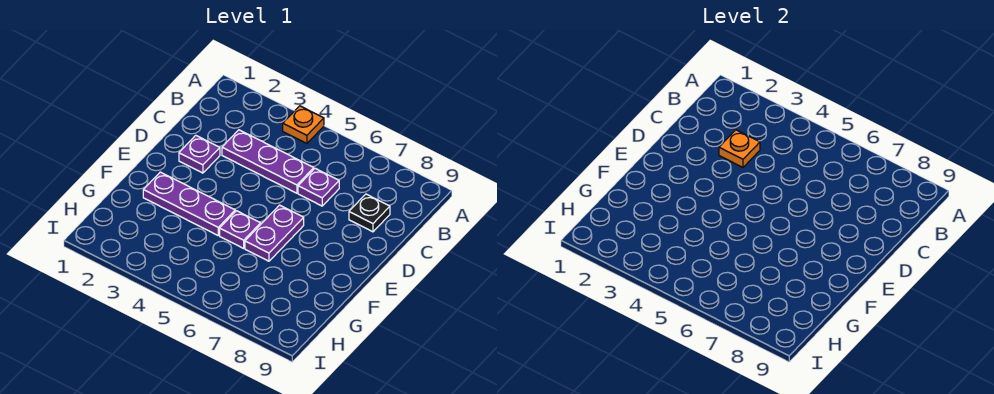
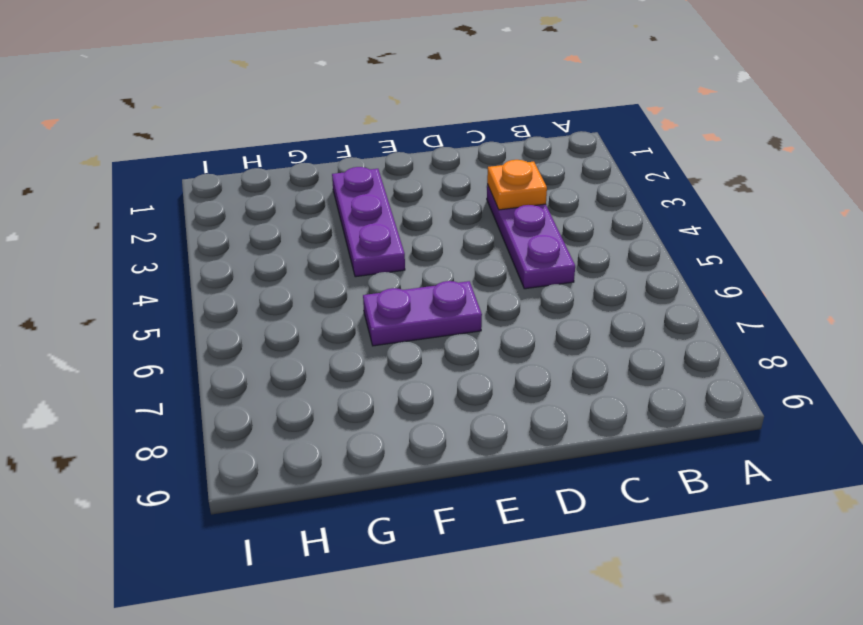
none -> orange plate A4 level 1
none -> purple plate C6 level 1

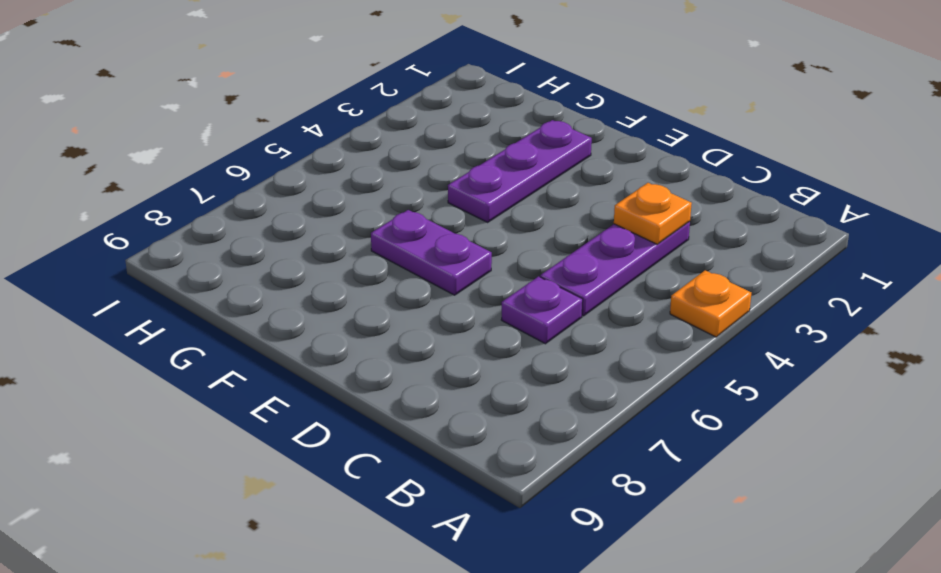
none -> black plate C8 level 1
none -> purple plate D2 level 1

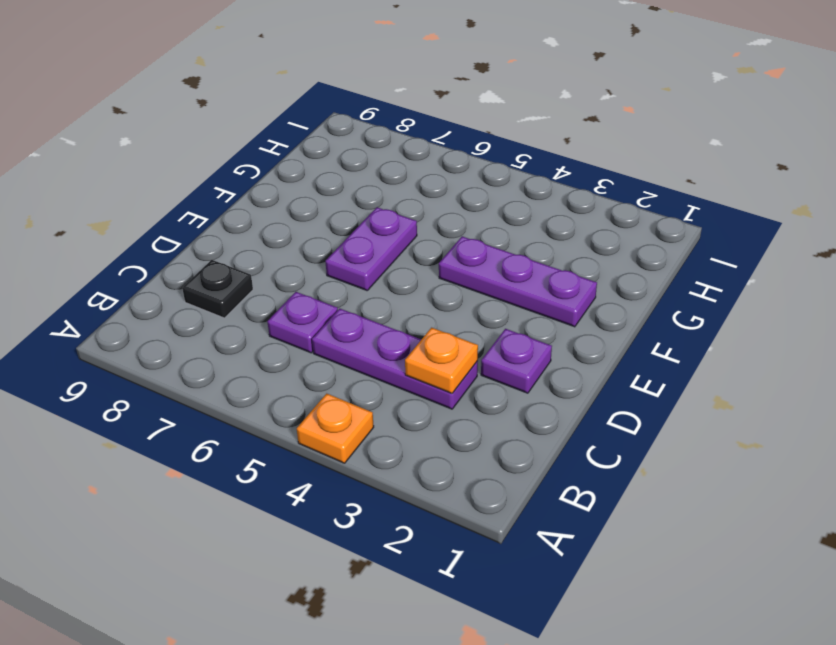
none -> purple plate F5 level 1

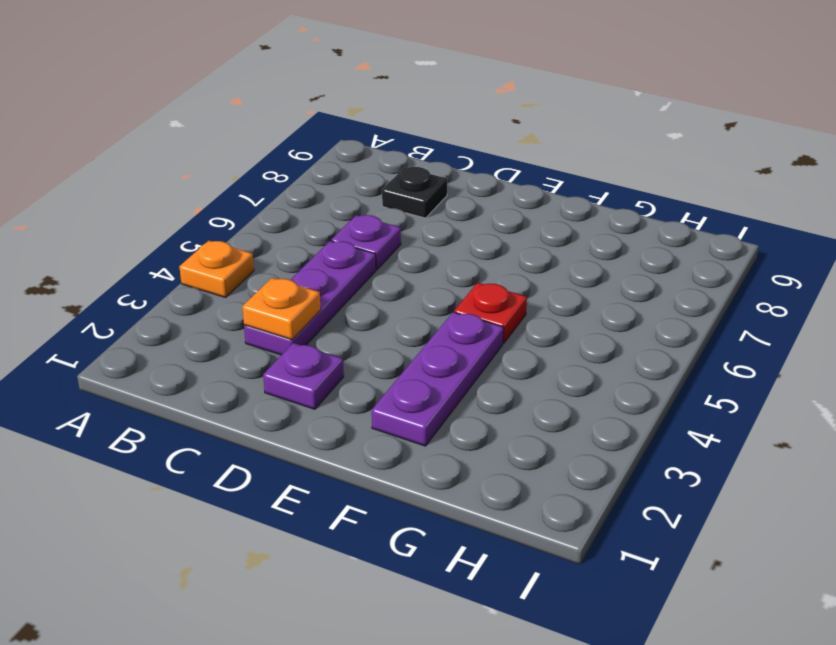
red plate F5 level 1 -> purple plate F5 level 1
none -> purple plate E6:F6 level 1

